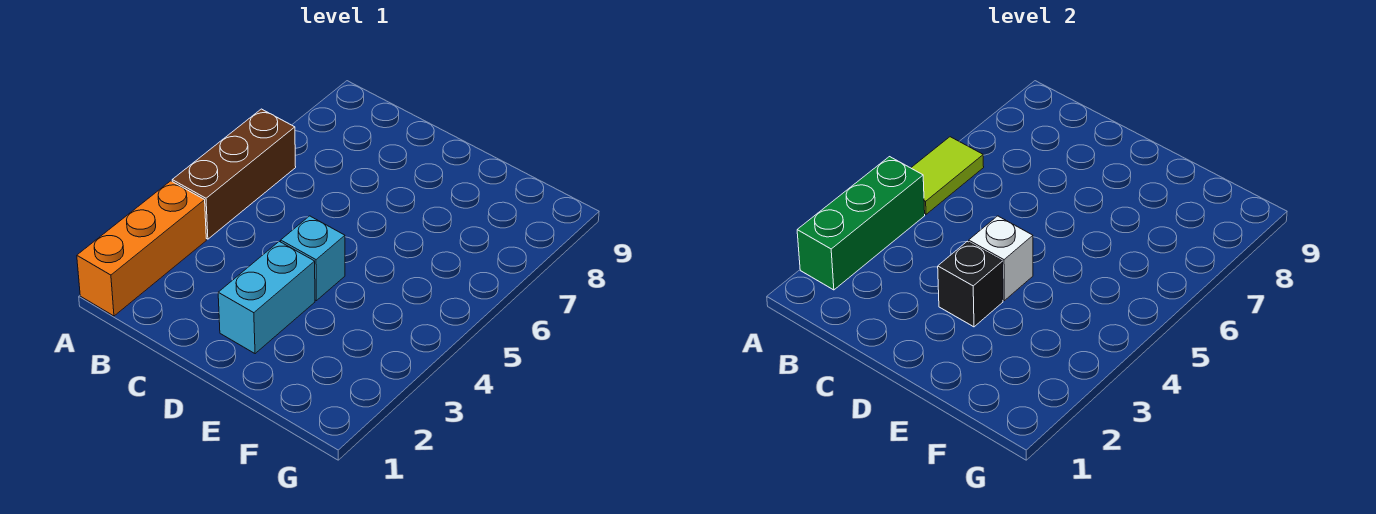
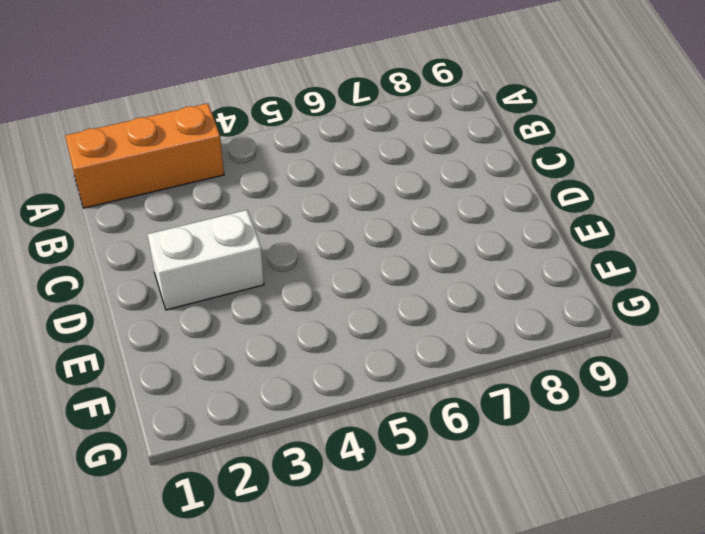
white brick D2:D3 level 1 -> cyan brick D2:D3 level 1
none -> brown brick A4:A6 level 1
none -> cyan brick D4 level 1

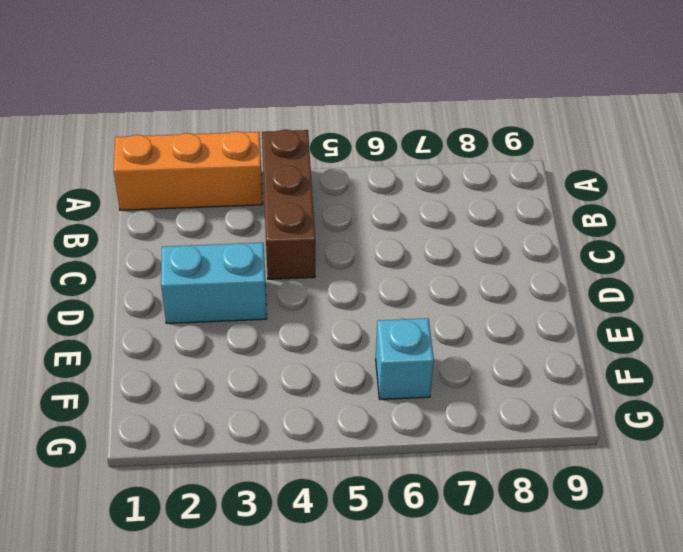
brown brick A4:C4 level 1 -> brown brick A4:A6 level 1
cyan brick F6 level 1 -> cyan brick D4 level 1
none -> green brick A2:A4 level 2
none -> lime tile A5:A6 level 2

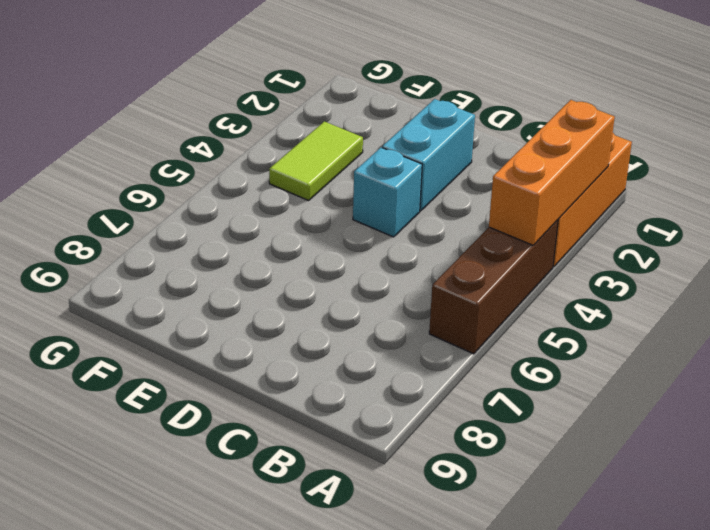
orange brick A2:A4 level 2 -> green brick A2:A4 level 2
lime tile F3:F4 level 1 -> lime tile A5:A6 level 2
none -> black brick D3 level 2
none -> white brick D4 level 2

